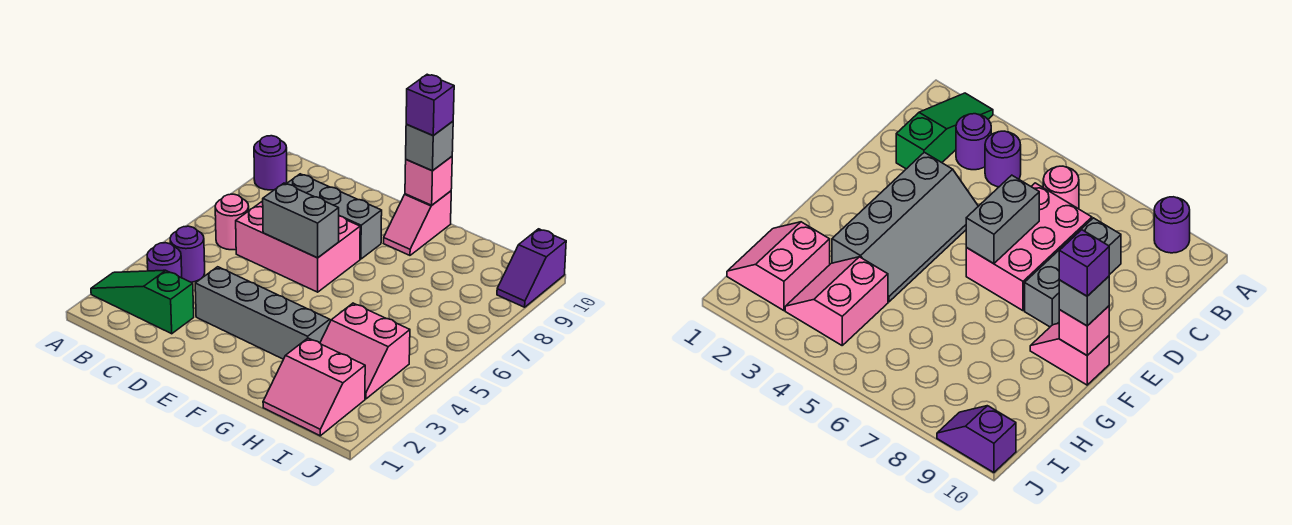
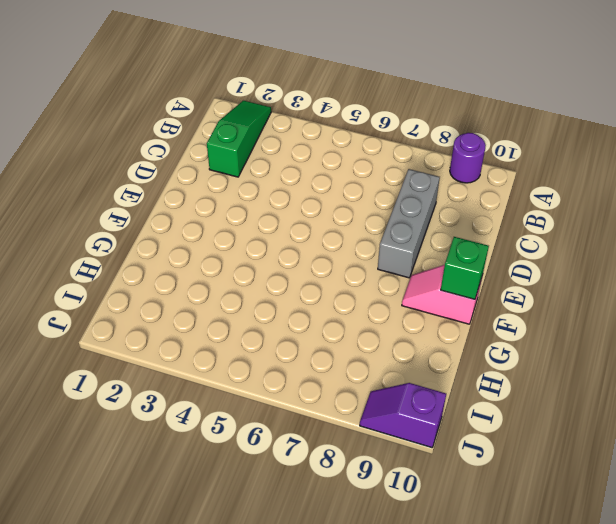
green brick F10 level 2 -> pink brick F10 level 2
none -> purple round brick B3 level 1
none -> purple round brick B4 level 1
none -> pink round brick B6 level 1

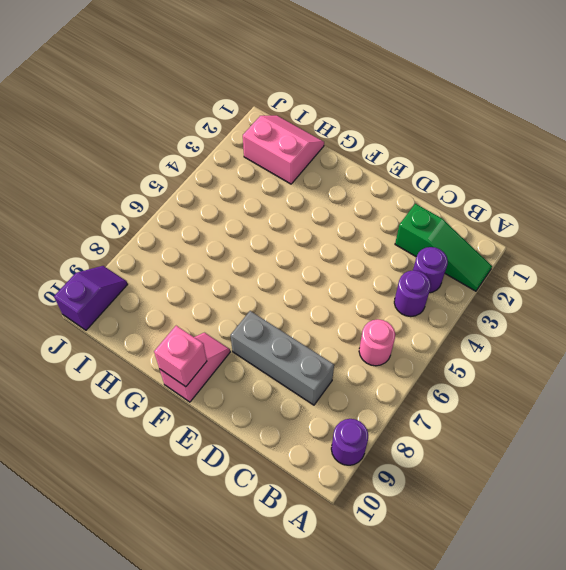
none -> pink brick C6:E7 level 1
none -> grey slope D3:G4 level 1 top 3
none -> pink slope H3:I4 level 1 top 4

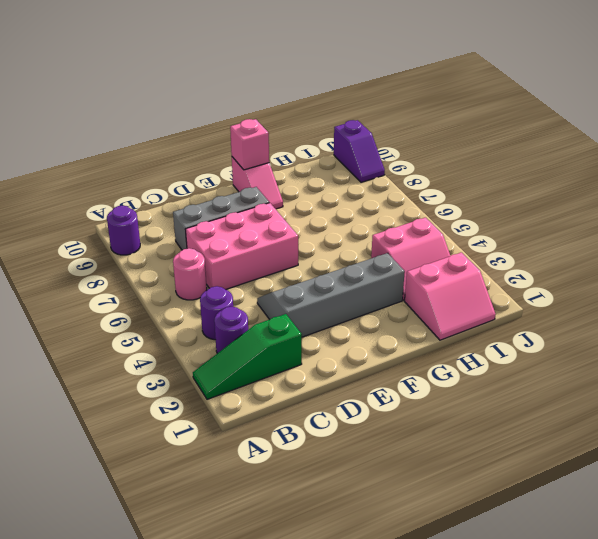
none -> grey brick D6:E6 level 2
none -> grey brick F10 level 3
none -> purple brick F10 level 4

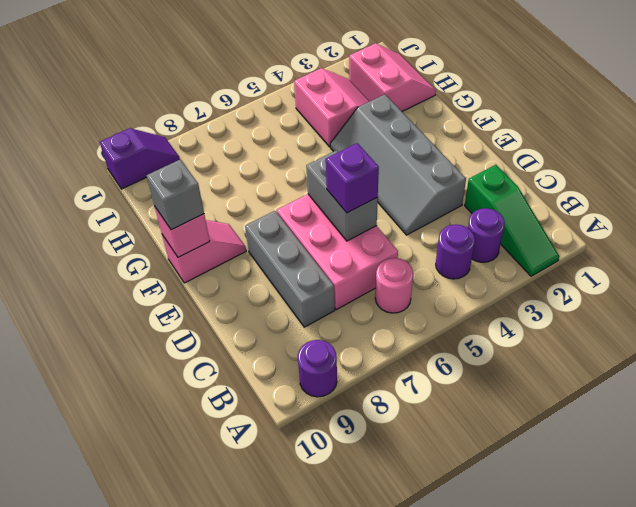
purple brick D6 level 3 -> purple brick F10 level 4

